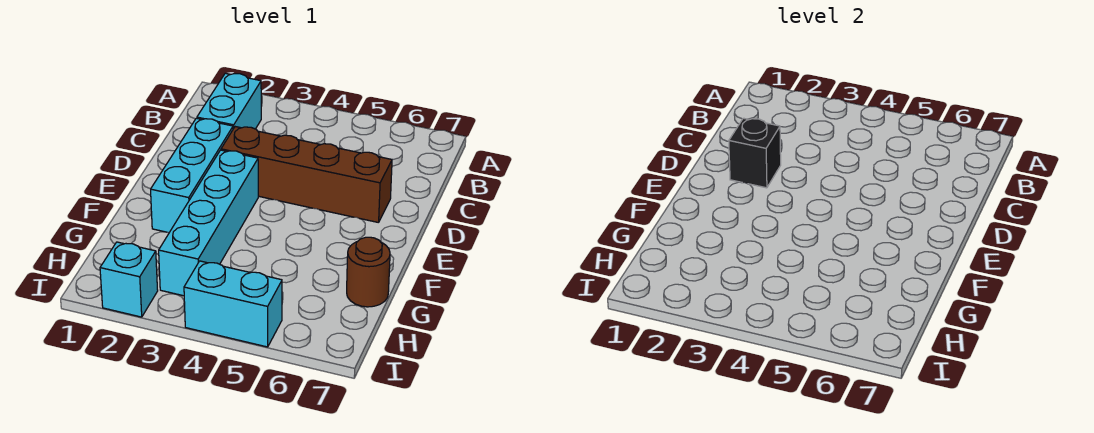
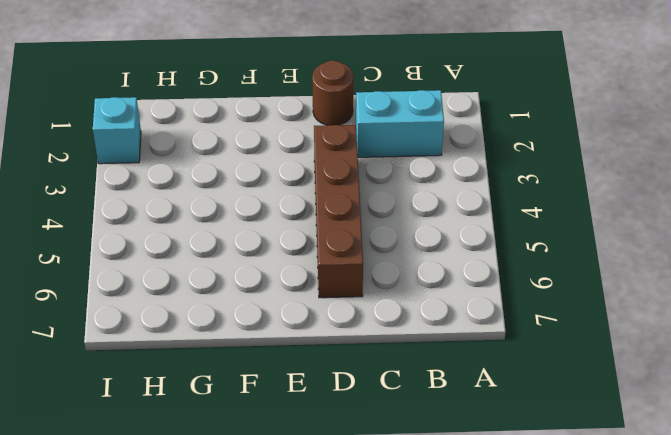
brown round brick D1 level 1 -> brown round brick G7 level 1
none -> cyan brick D2:F2 level 1
none -> cyan brick E3:H3 level 1

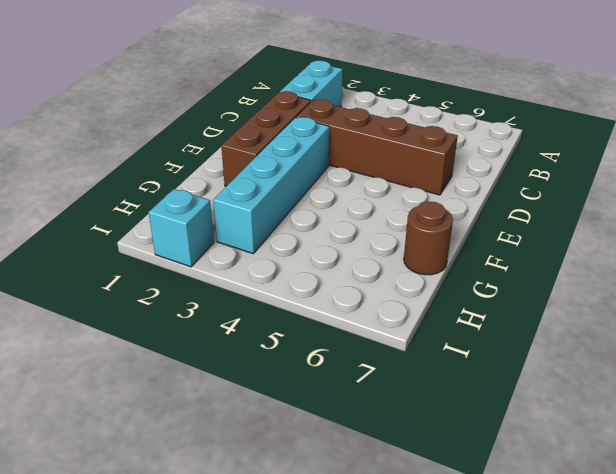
brown brick D2:F2 level 1 -> cyan brick D2:F2 level 1
none -> cyan brick I4:I5 level 1
none -> black brick D2 level 2

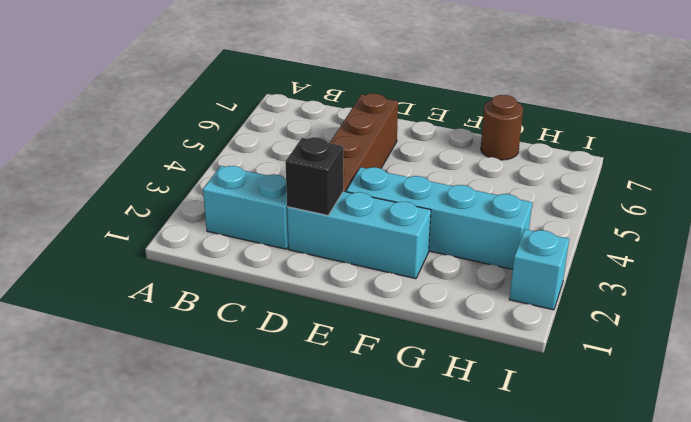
none -> cyan brick I4:I5 level 1

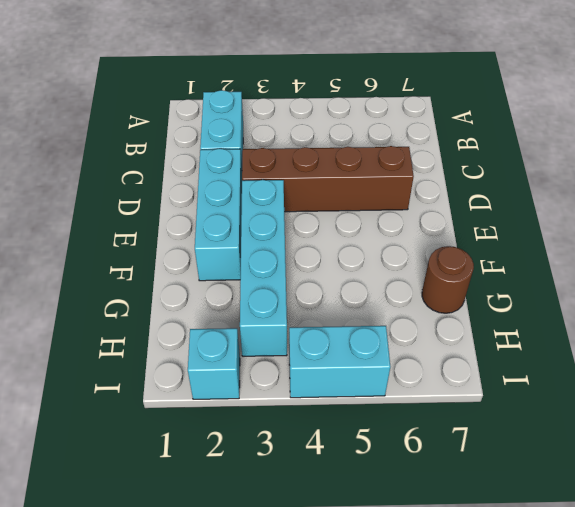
none -> black brick D2 level 2

